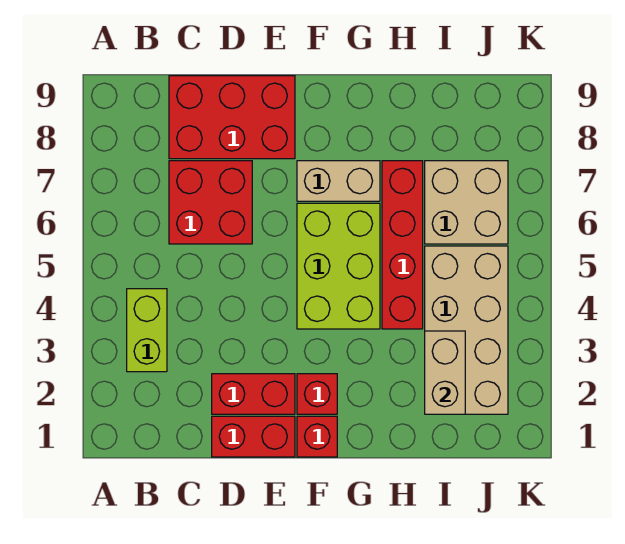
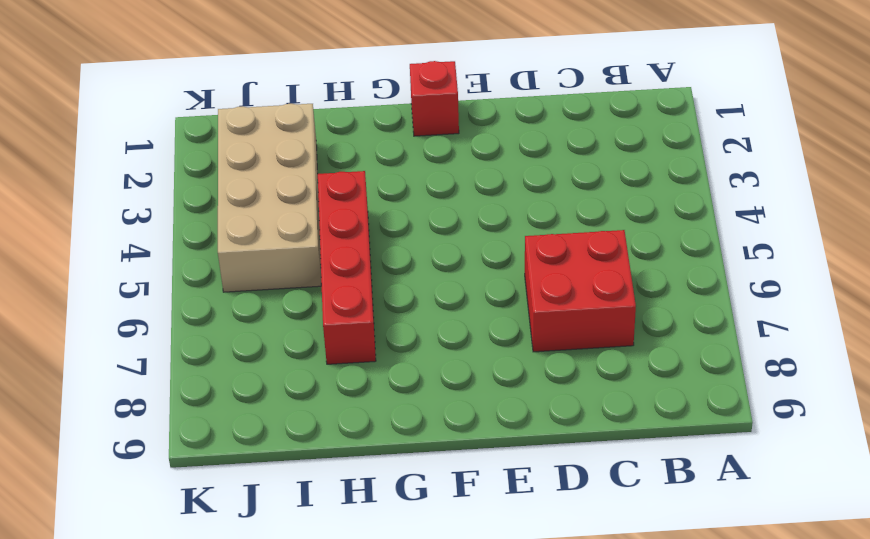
none -> lime brick B3:B4 level 1
none -> red brick C8:E9 level 1
none -> red brick D1:E1 level 1

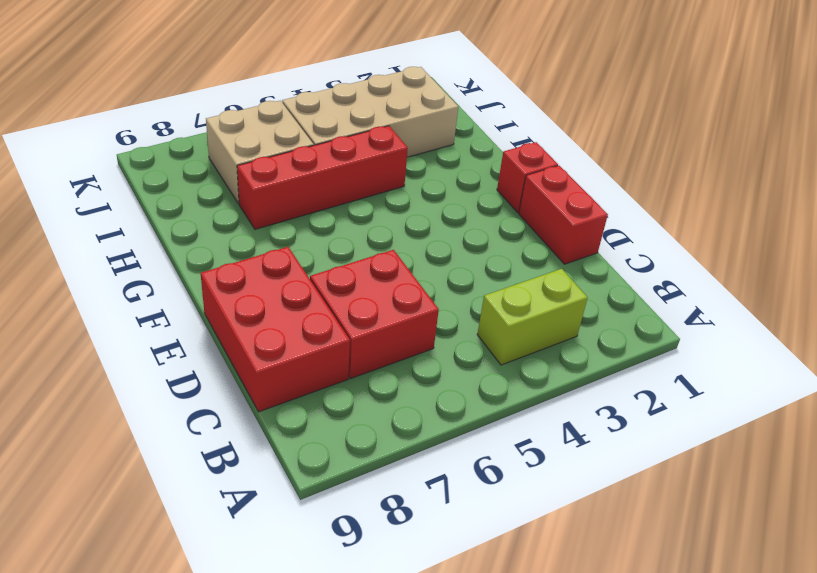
none -> red brick D2:E2 level 1
none -> red brick F2 level 1
none -> lime brick F4:G6 level 1

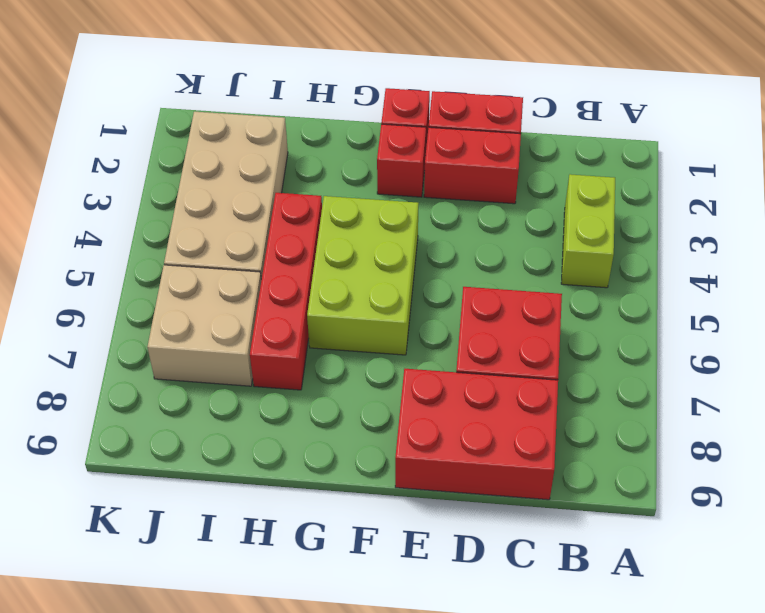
none -> tan brick F7:G7 level 1
none -> tan brick I2:I3 level 2

